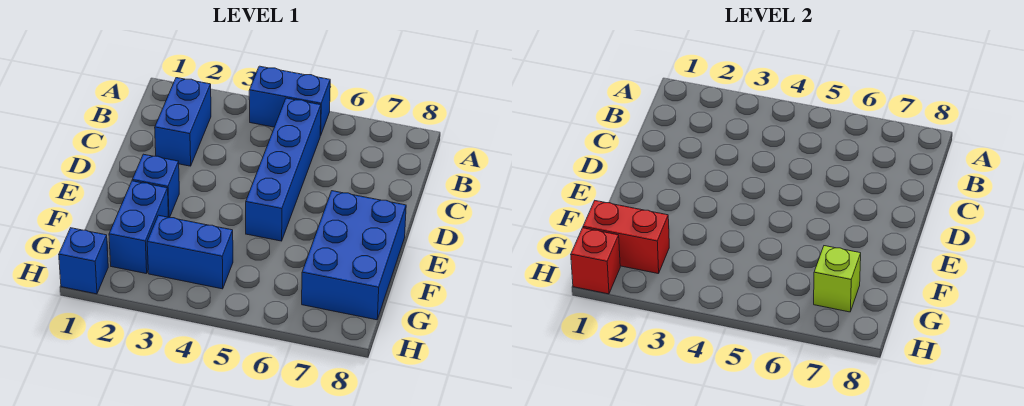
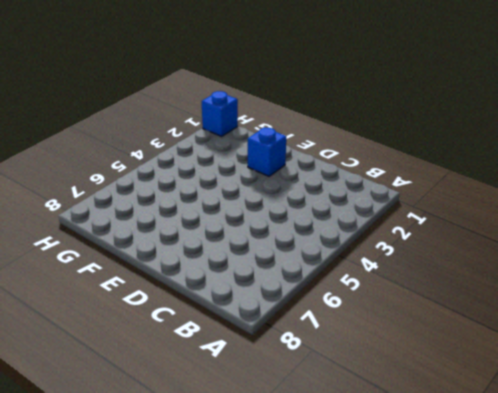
none -> blue brick A4:A5 level 1
none -> blue brick B2:C2 level 1

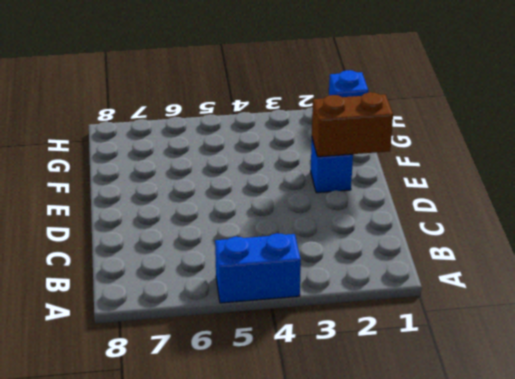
brown brick E1:E2 level 2 -> none
none -> blue brick B2:C2 level 1
none -> blue brick B5:E5 level 1

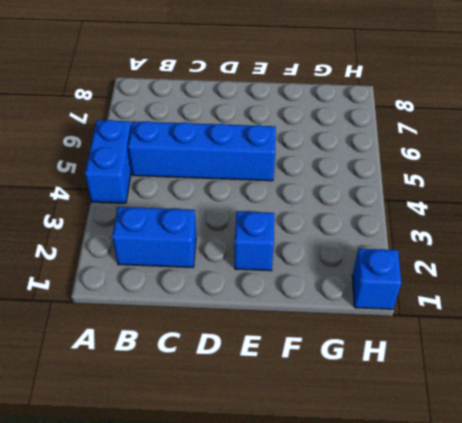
none -> blue brick E7:G8 level 1
none -> blue brick F2:G2 level 1

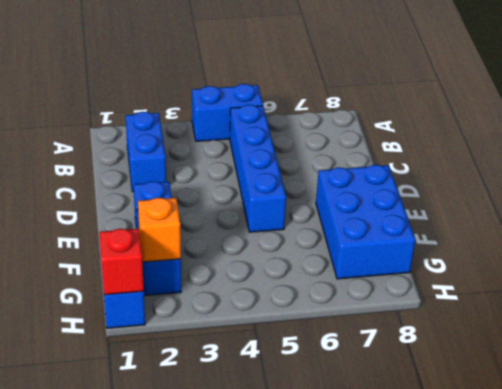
orange brick G2 level 2 -> red brick G1:G2 level 2
none -> blue brick G3:G4 level 1
none -> lime brick G7 level 2

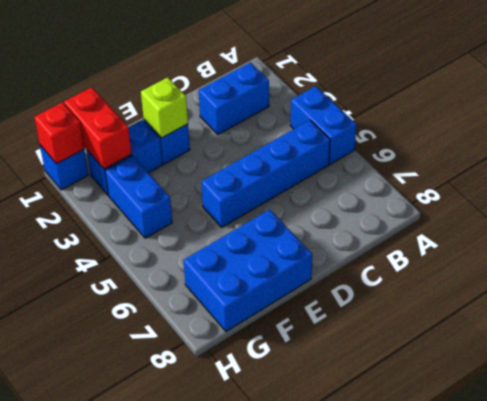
lime brick E2 level 2 -> lime brick G7 level 2

